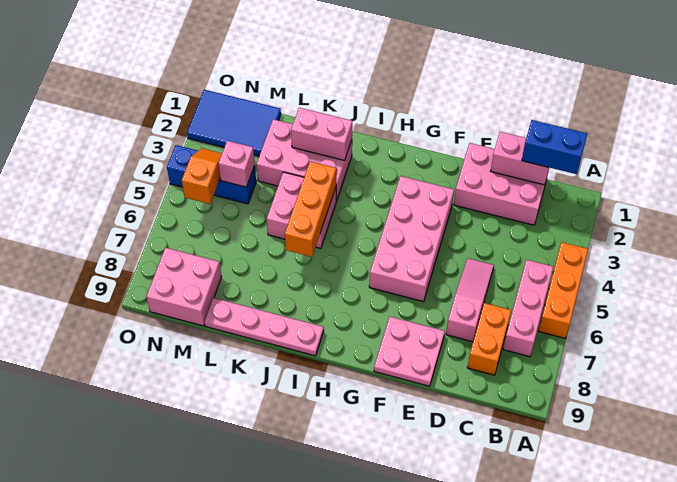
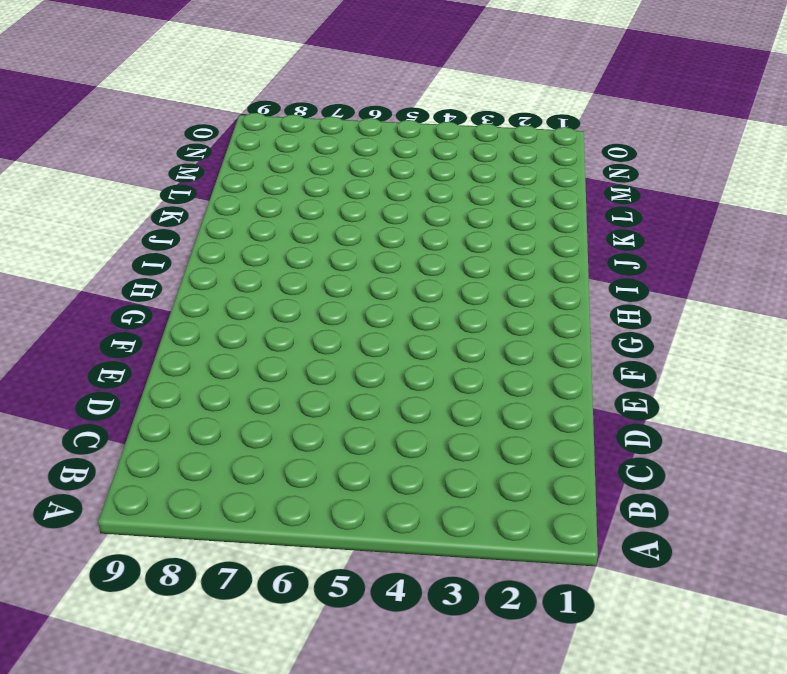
none -> orange brick A4:A6 level 1
none -> pink brick B5:B7 level 1
none -> pink brick C1:E2 level 1

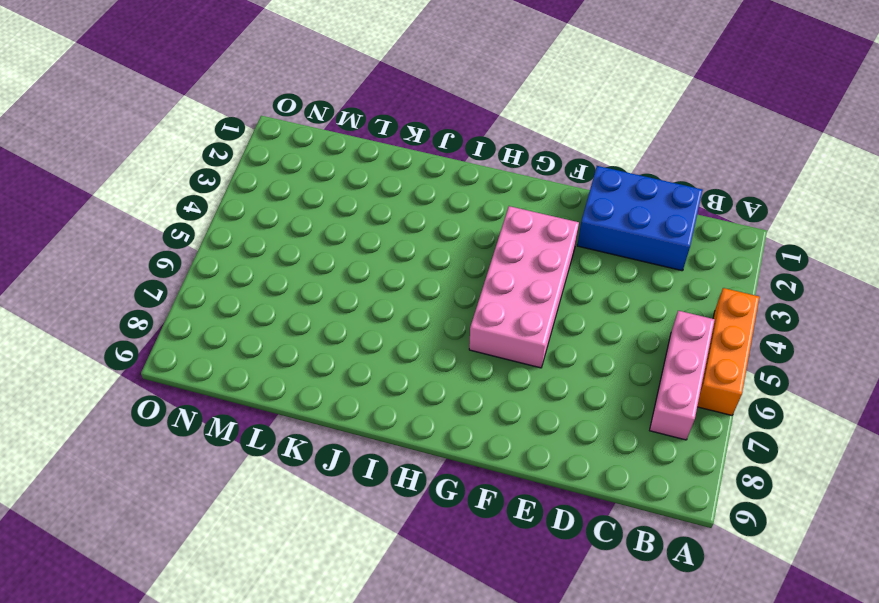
blue brick C1:E2 level 1 -> pink brick C1:E2 level 1
none -> orange brick C7:C8 level 1
none -> pink slope D5:D7 level 1 top 7
none -> pink plate E8:F9 level 1

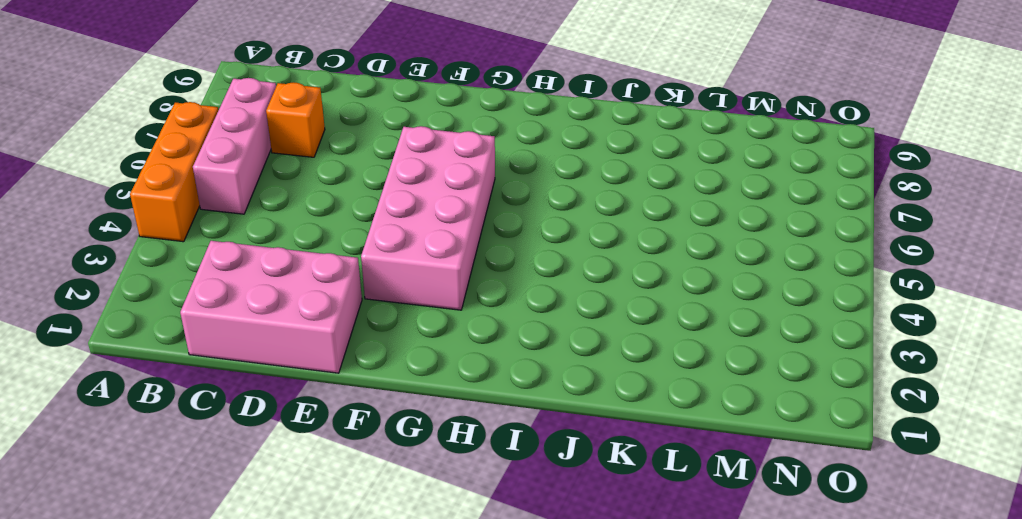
orange brick C7 level 1 -> orange brick C7:C8 level 1
none -> pink slope D5:D7 level 1 top 7
none -> pink plate E8:F9 level 1
none -> pink plate I9:L9 level 1

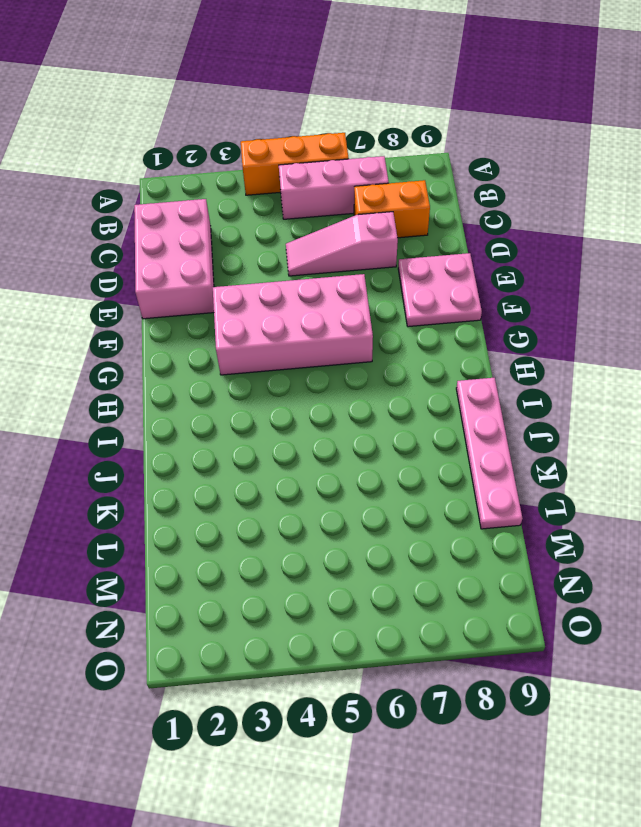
none -> pink brick J2:L3 level 1
none -> pink brick J4:K5 level 1
none -> blue tile M1:O2 level 1

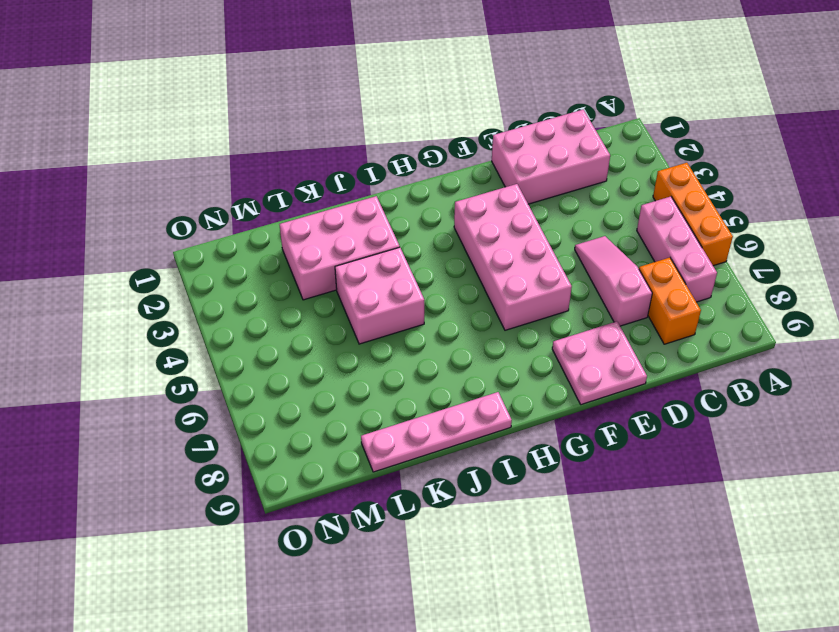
none -> blue tile M1:O2 level 1
none -> blue brick M4:O4 level 1
none -> pink brick M8:N9 level 1

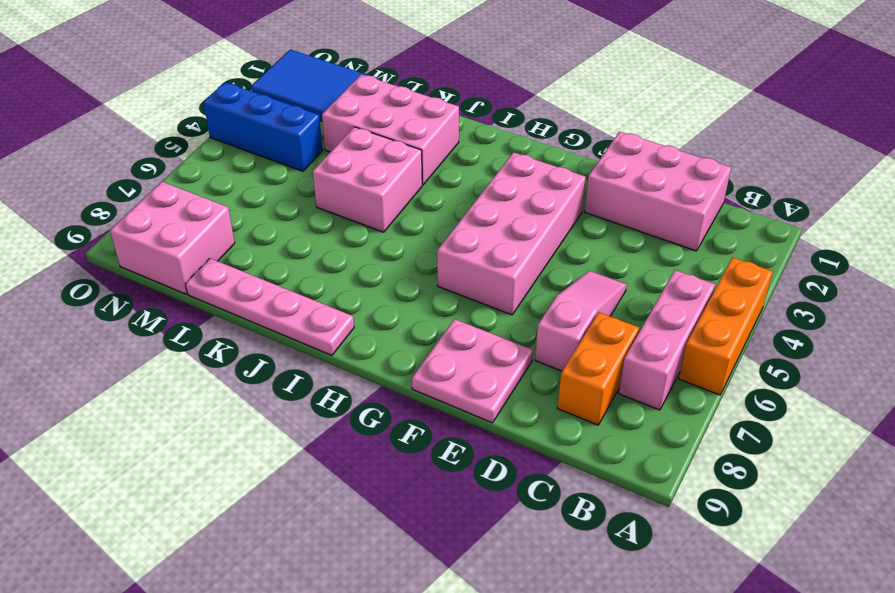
none -> pink brick C1:D1 level 2
none -> pink brick J2:K2 level 2
none -> orange brick J4:J6 level 2

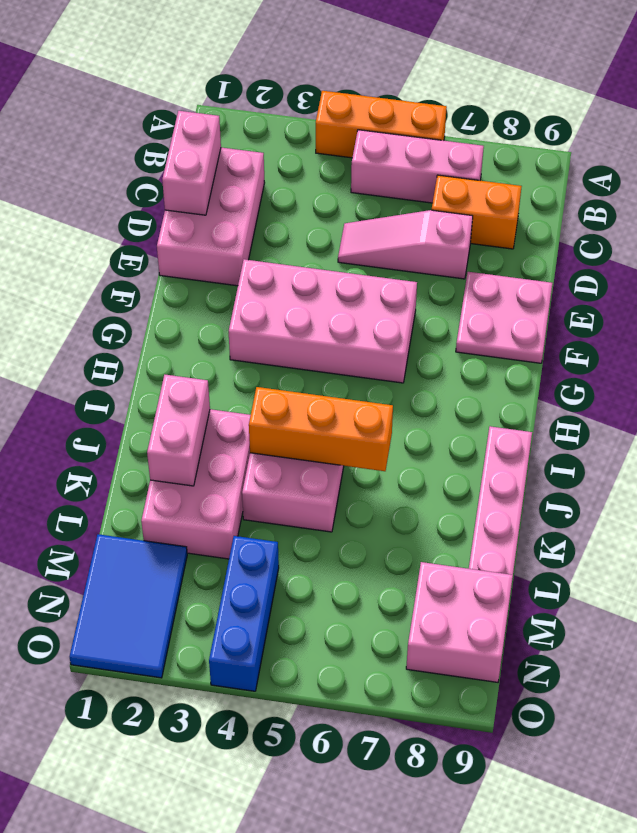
none -> pink brick M4 level 2
none -> orange slope N4:N5 level 2 top 5
none -> blue brick B1:C1 level 3

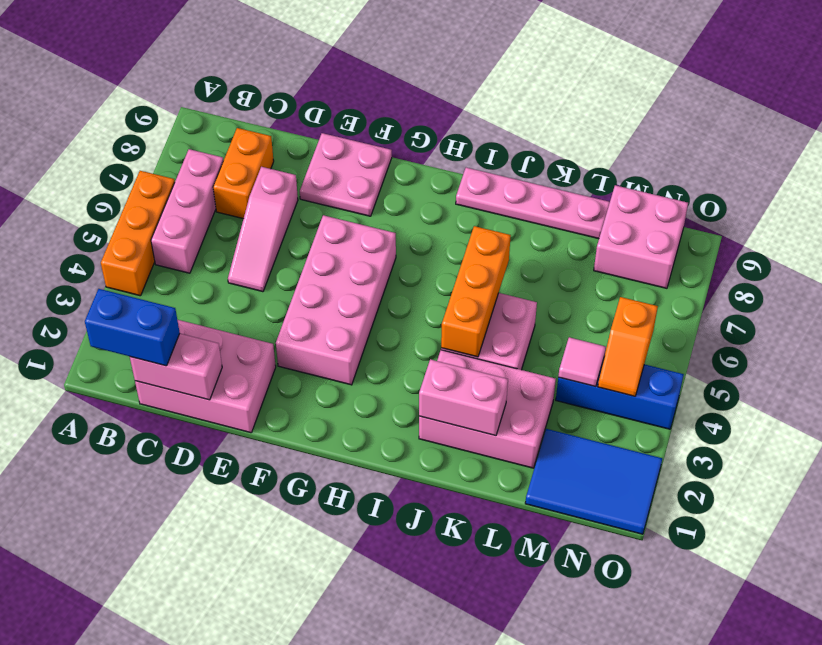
pink tile M4 level 2 -> pink brick M4 level 2

